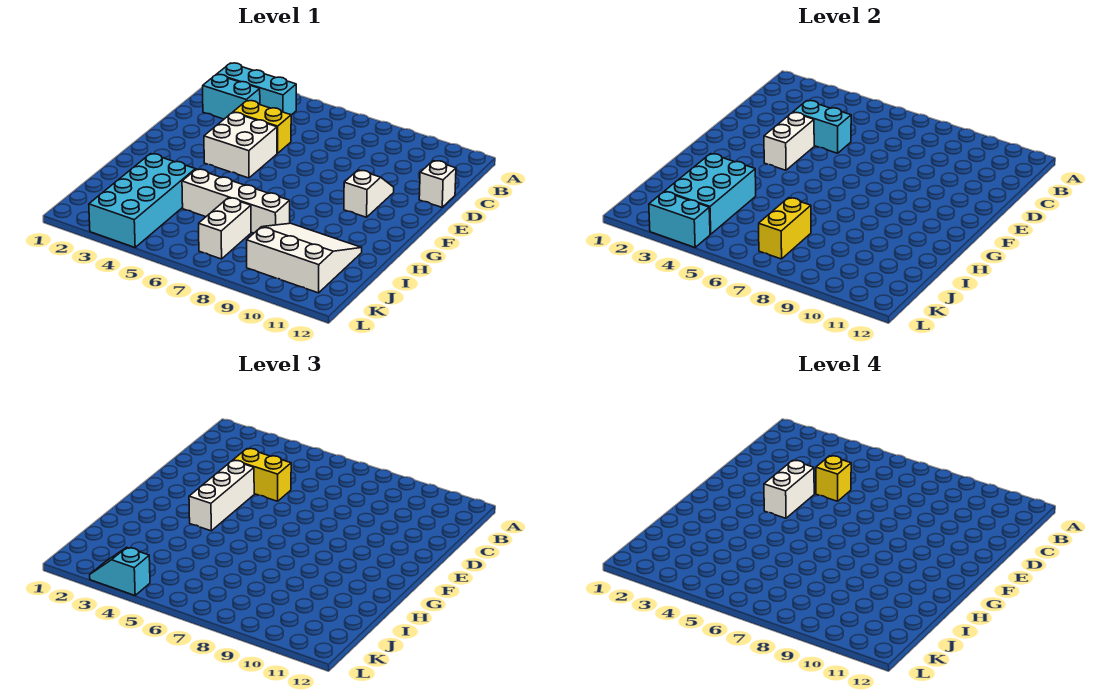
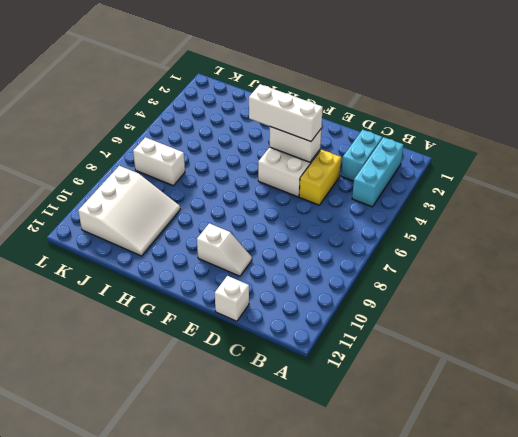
none -> cyan brick I3:L4 level 1
none -> white brick I5:I8 level 1
none -> cyan brick D4:D5 level 2

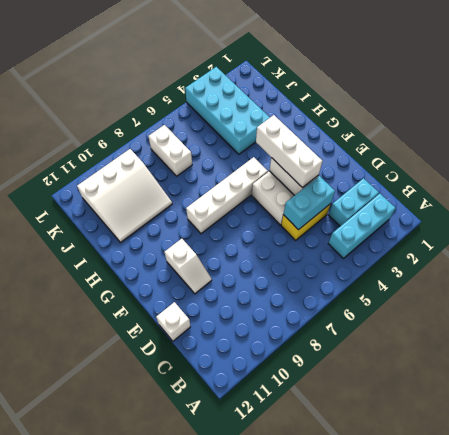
white brick G5:G8 level 1 -> white brick I5:I8 level 1
none -> cyan brick I3:K4 level 2
none -> yellow brick J7:K7 level 2
none -> cyan brick L3:L4 level 2

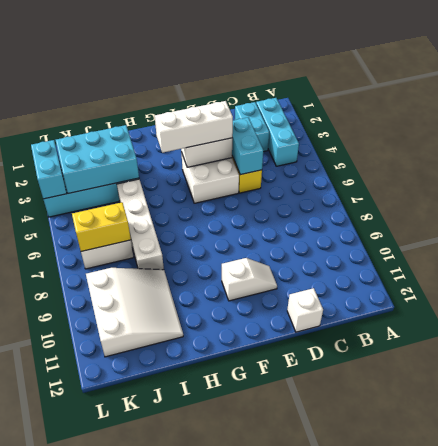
none -> yellow brick D4:D5 level 3
none -> cyan slope L3:L4 level 3 top 4
none -> yellow brick D5 level 4

